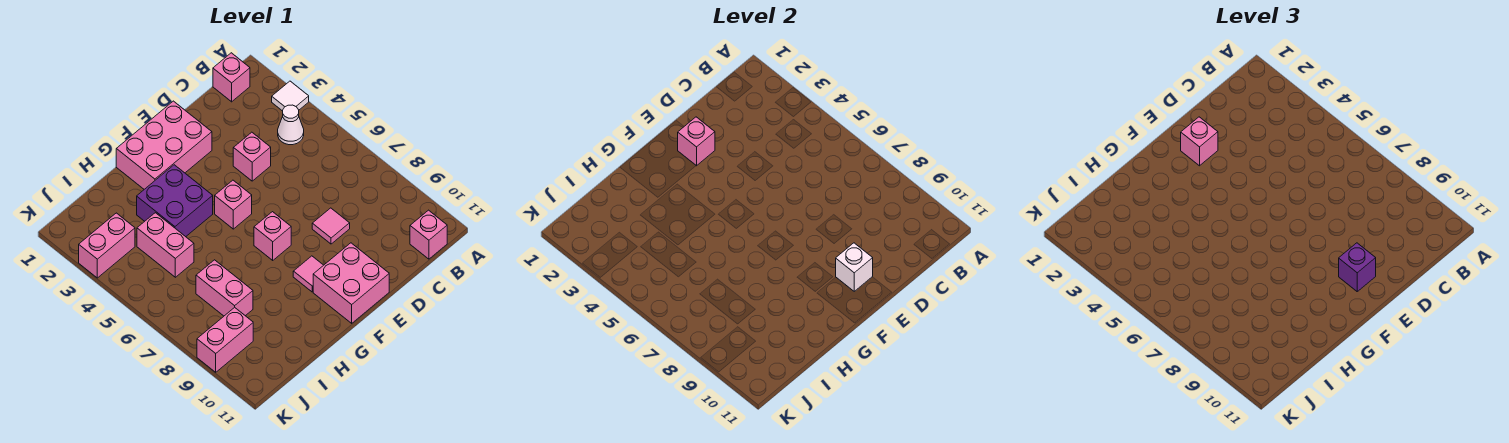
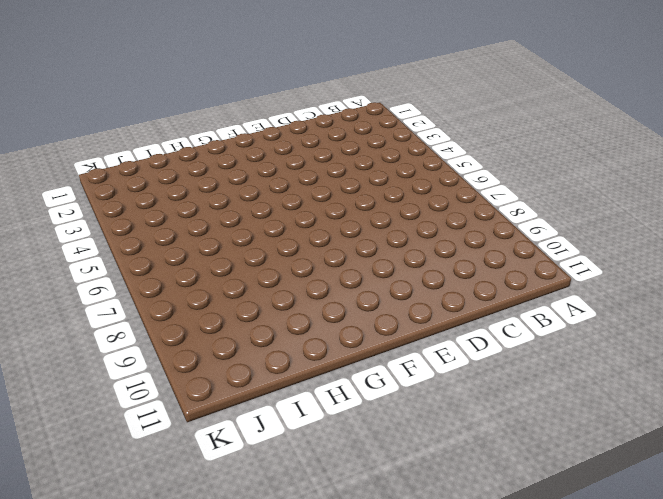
none -> white tile A3 level 1
none -> pink brick B1 level 1
none -> white cone B4 level 1

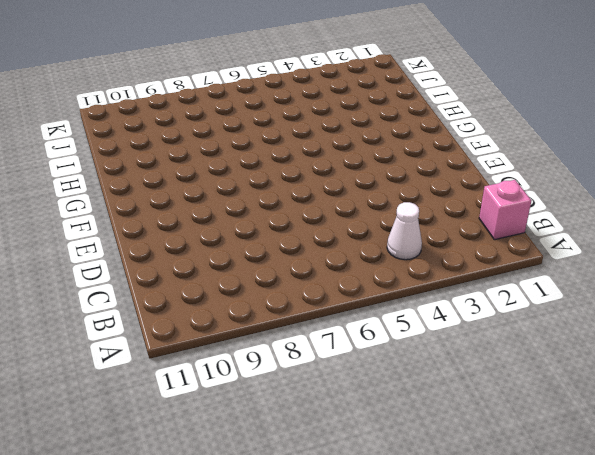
none -> white tile A3 level 1
none -> pink brick B11 level 1
none -> pink brick D4 level 1

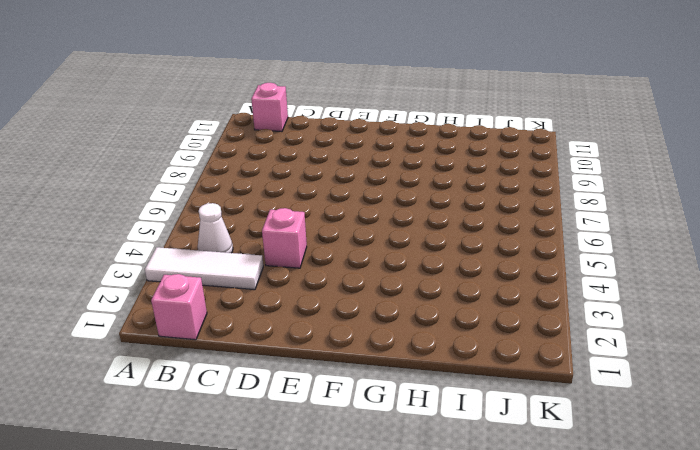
white tile A3:C3 level 1 -> white tile A3 level 1
none -> pink tile D8 level 1
none -> pink brick E1:G2 level 1
none -> pink brick E10:F11 level 1

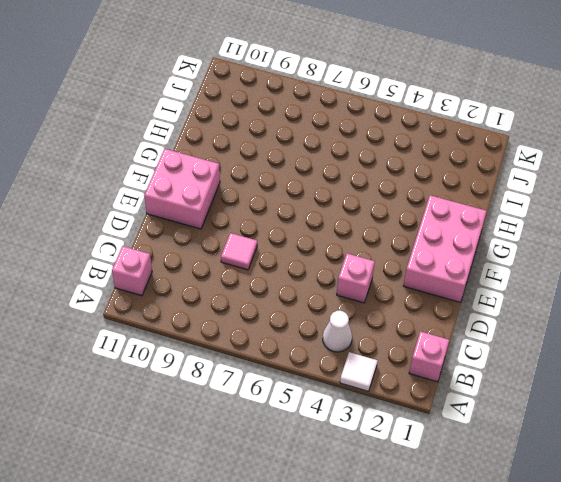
none -> pink brick F5 level 1
none -> pink brick F7 level 1
none -> pink tile F9 level 1

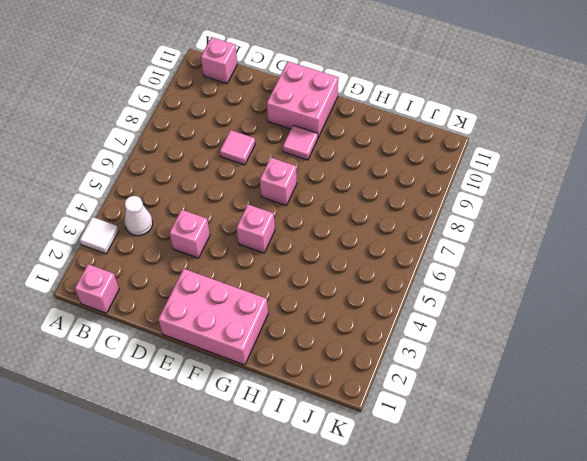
none -> purple brick G3:H4 level 1
none -> pink brick I4:I5 level 1
none -> pink brick I7:I8 level 1

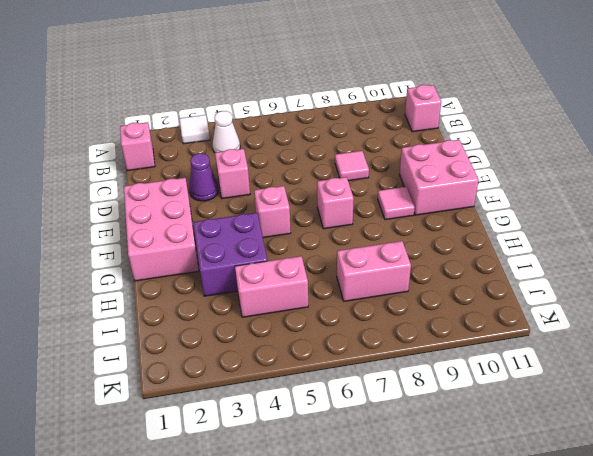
purple cone D3 level 1 -> none
none -> pink brick J3:K3 level 1
none -> pink brick J9:K9 level 1
none -> pink brick E2 level 2

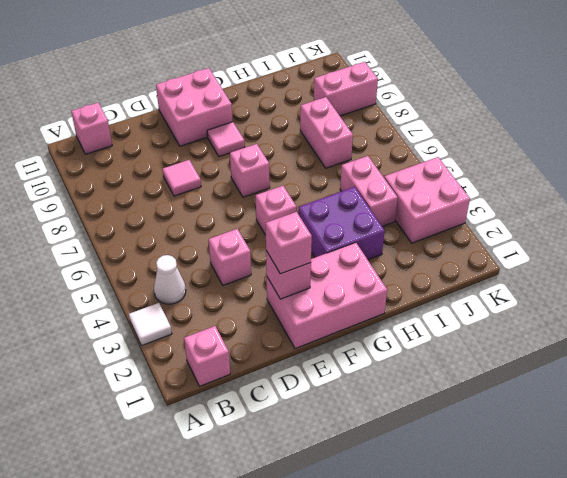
pink brick J3:K4 level 1 -> pink brick J3:K3 level 1
none -> white brick E10 level 2
none -> purple brick E10 level 3

